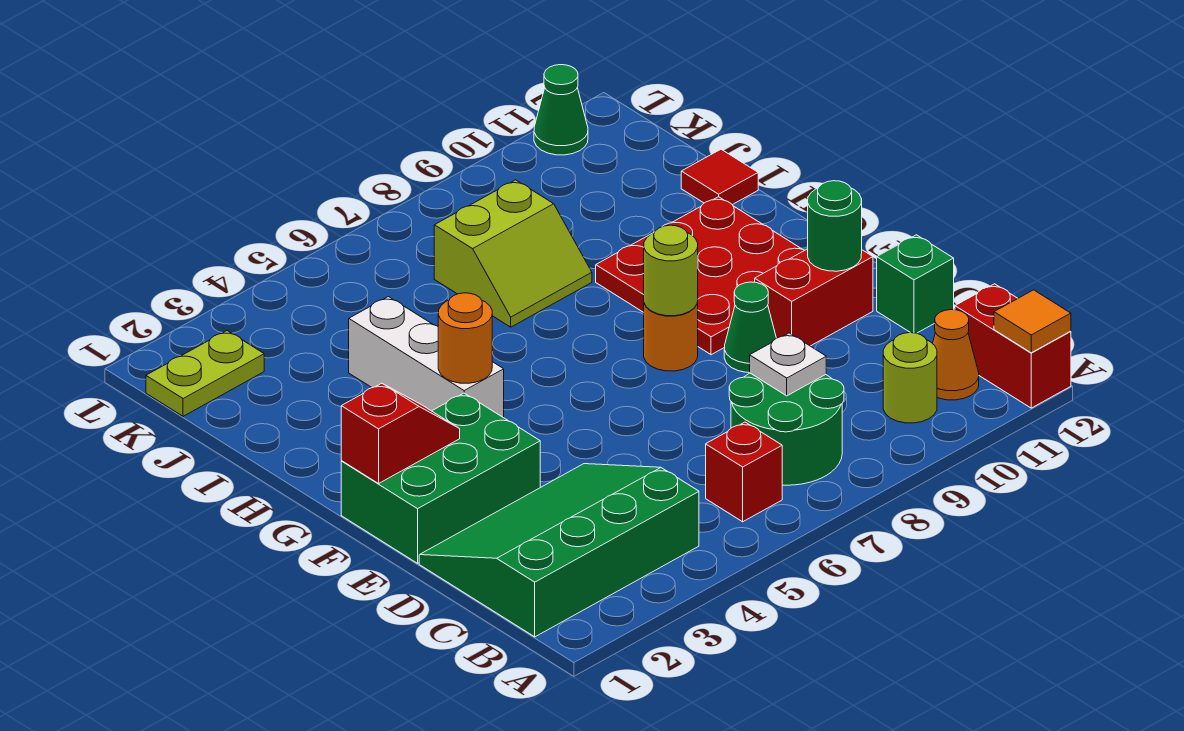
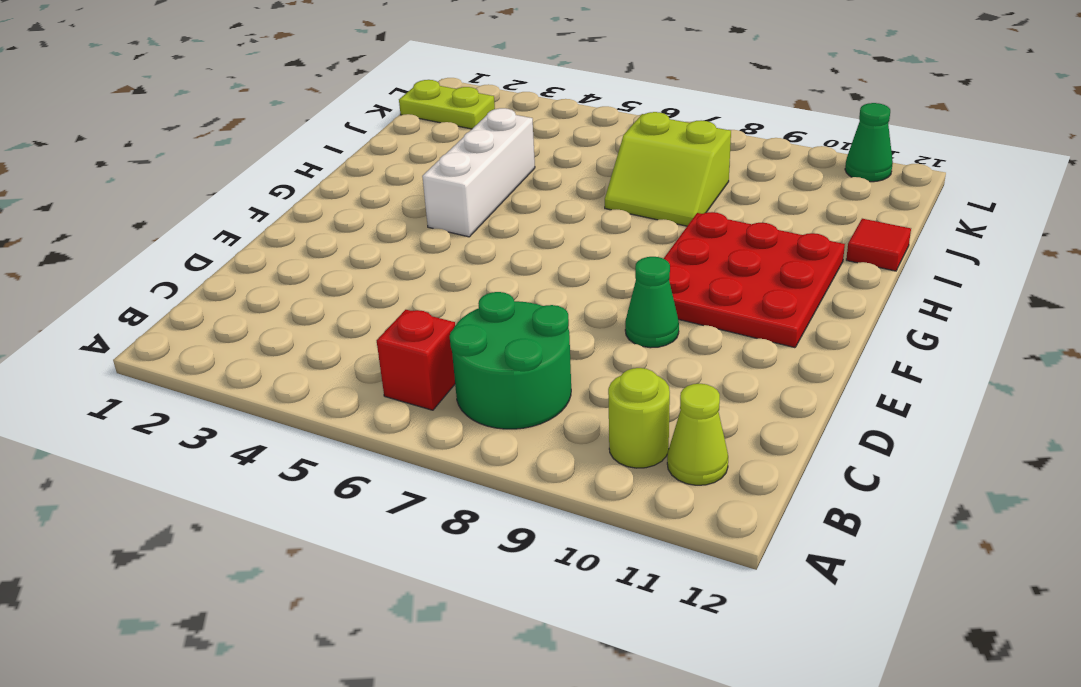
lime cone B11 level 1 -> orange cone B11 level 1
none -> red brick A12:B12 level 1
none -> green slope B1:D4 level 1 top B
none -> green brick D12 level 1

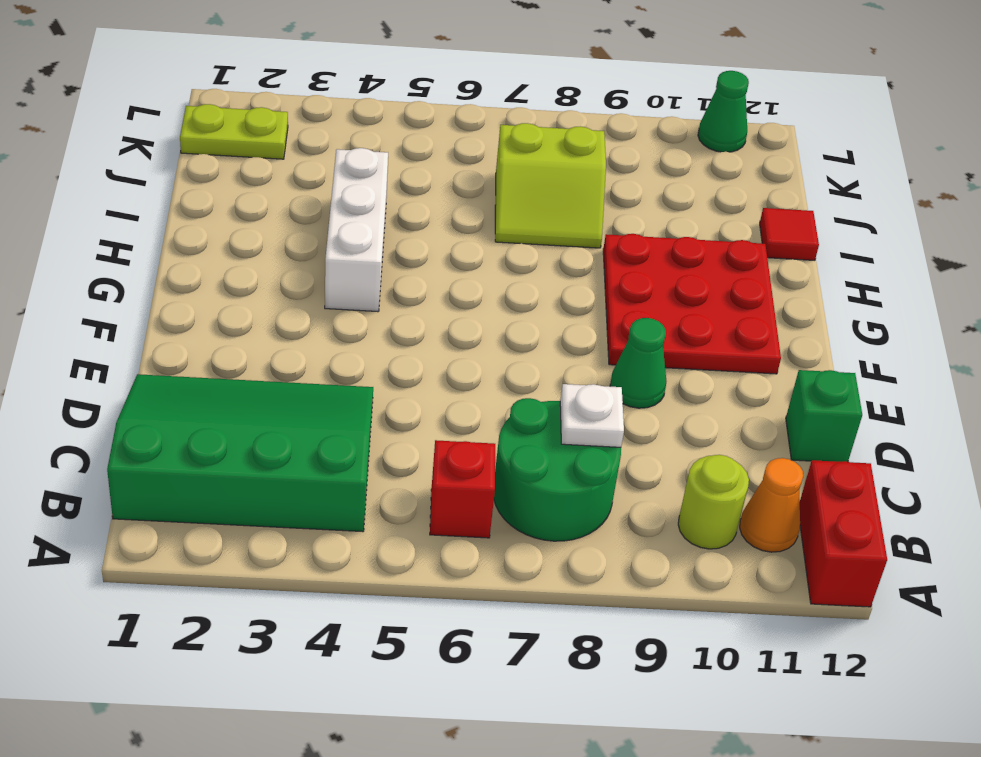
none -> green brick E1:F3 level 1
none -> red brick E10:E11 level 1
none -> orange round brick F8 level 1

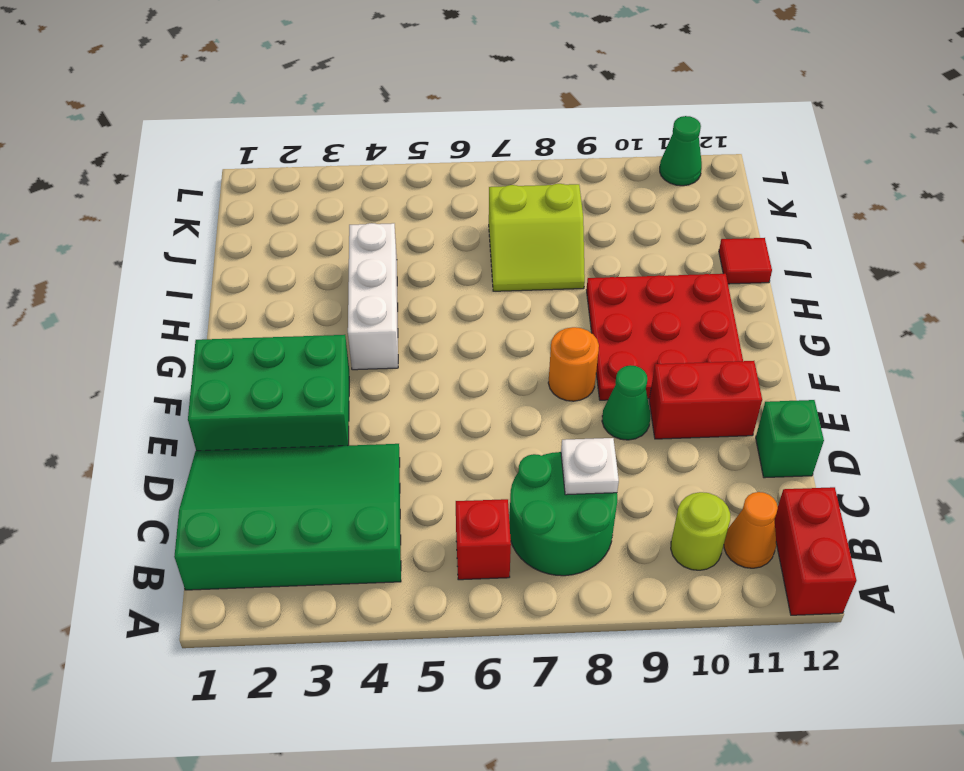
none -> lime plate K1:K2 level 1
none -> orange tile A12 level 2
none -> green round brick E11 level 2

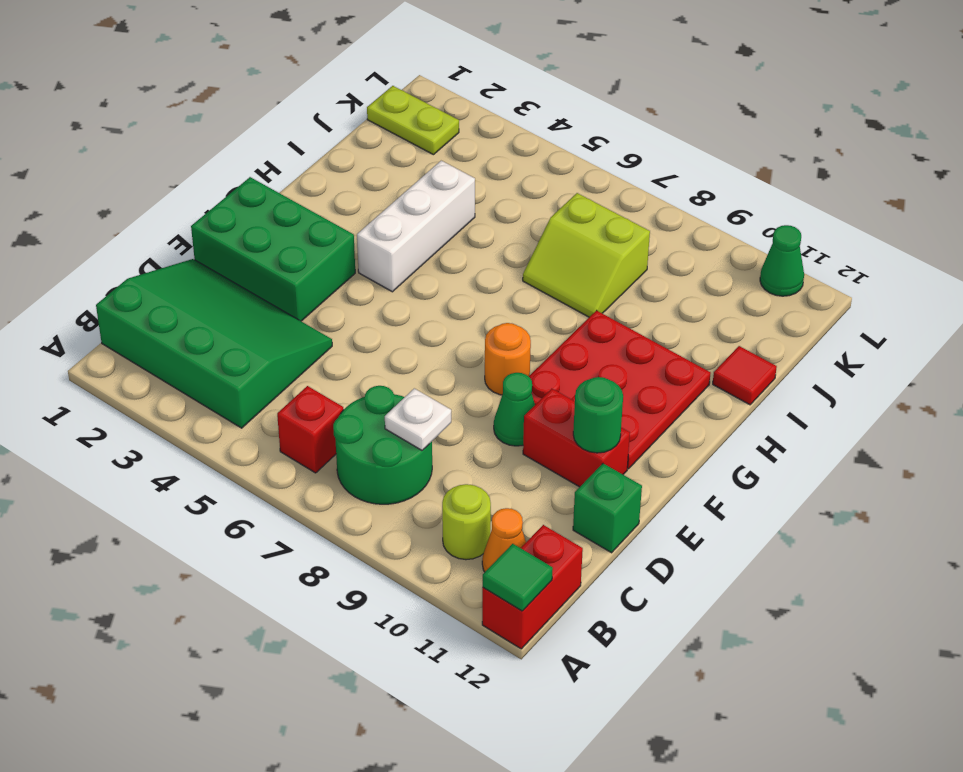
green tile A12 level 2 -> orange tile A12 level 2
none -> red slope F1:F2 level 2 top 1
none -> lime round brick F8 level 2
none -> orange round brick G4 level 2

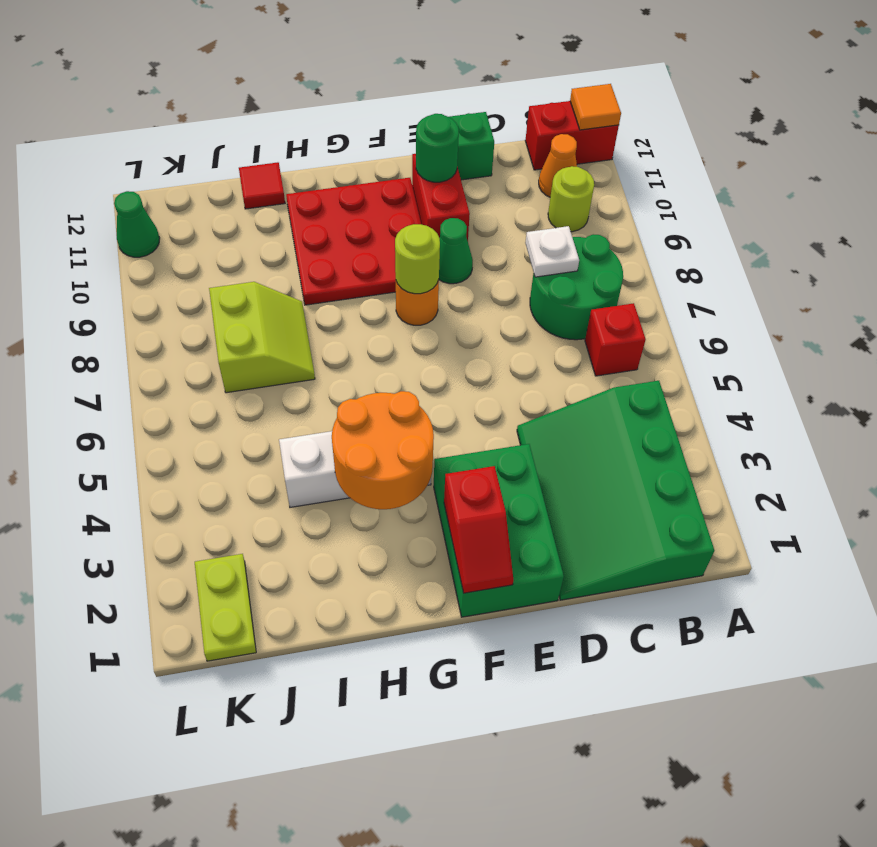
red slope F1:F2 level 2 top 2 -> red slope F1:F2 level 2 top 1
orange round brick G3:H4 level 2 -> orange round brick G4 level 2

